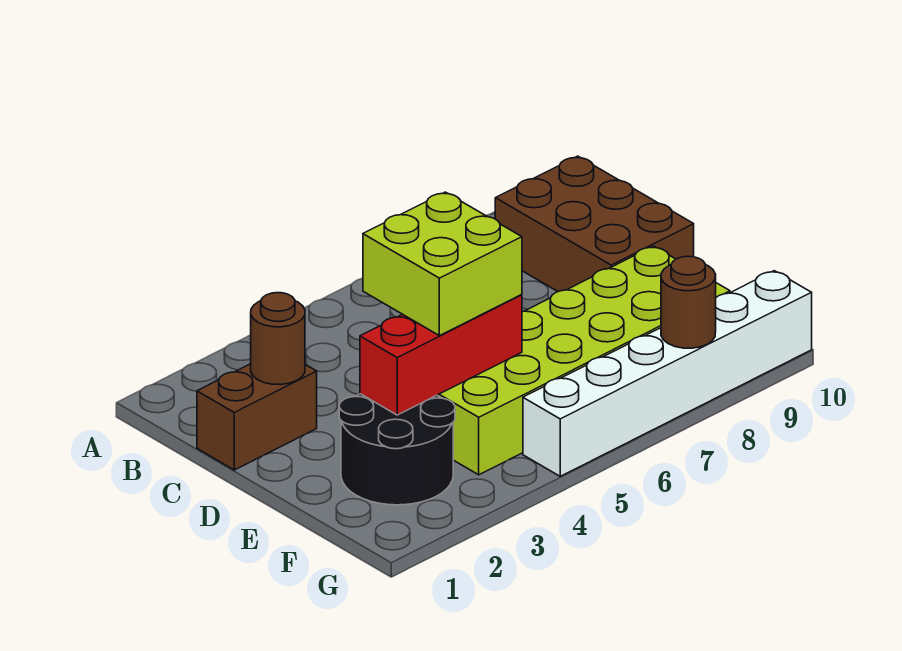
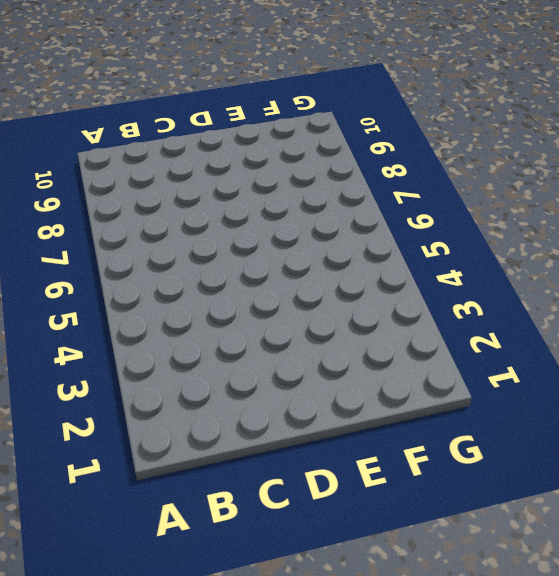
none -> brown brick B9:D10 level 1
none -> brown brick C1:C2 level 1

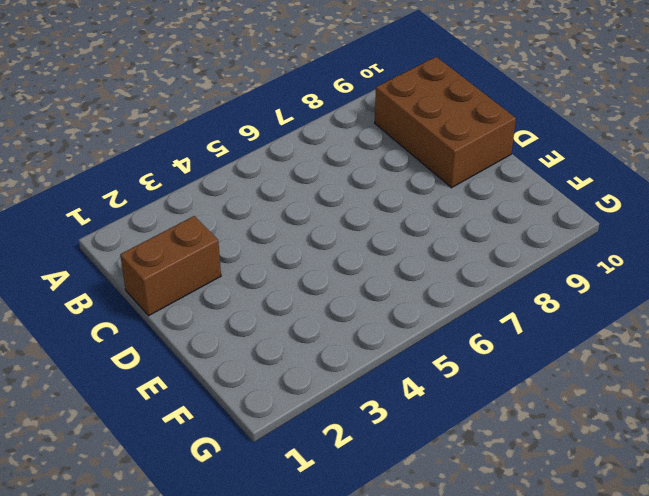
none -> black round brick E2:F3 level 1
none -> lime brick E4:F9 level 1

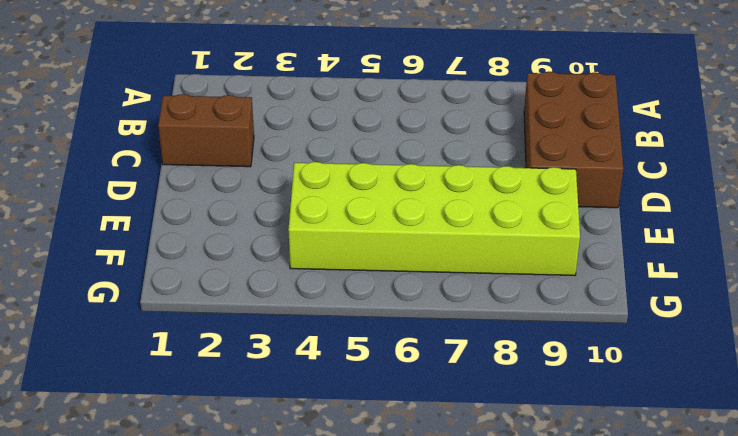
none -> black round brick E2:F3 level 1
none -> white brick G5:G10 level 1

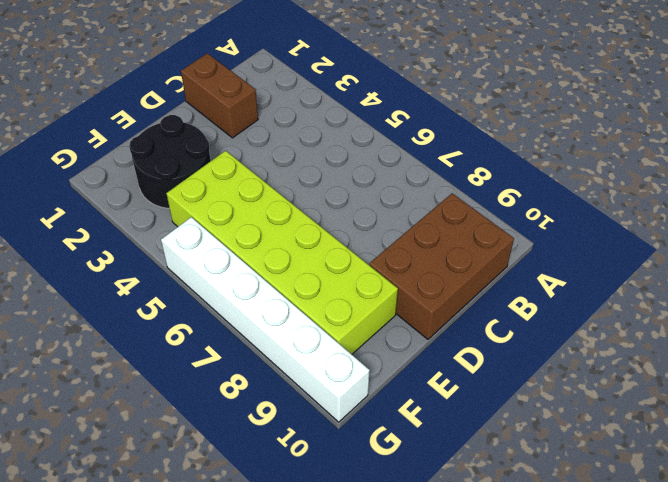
none -> brown round brick C2 level 2
none -> red brick E3:E5 level 2

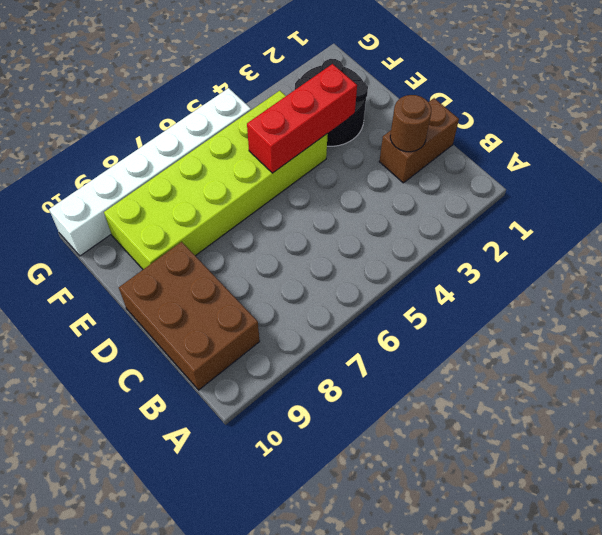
none -> brown round brick G8 level 2
none -> lime brick D4:E5 level 3

